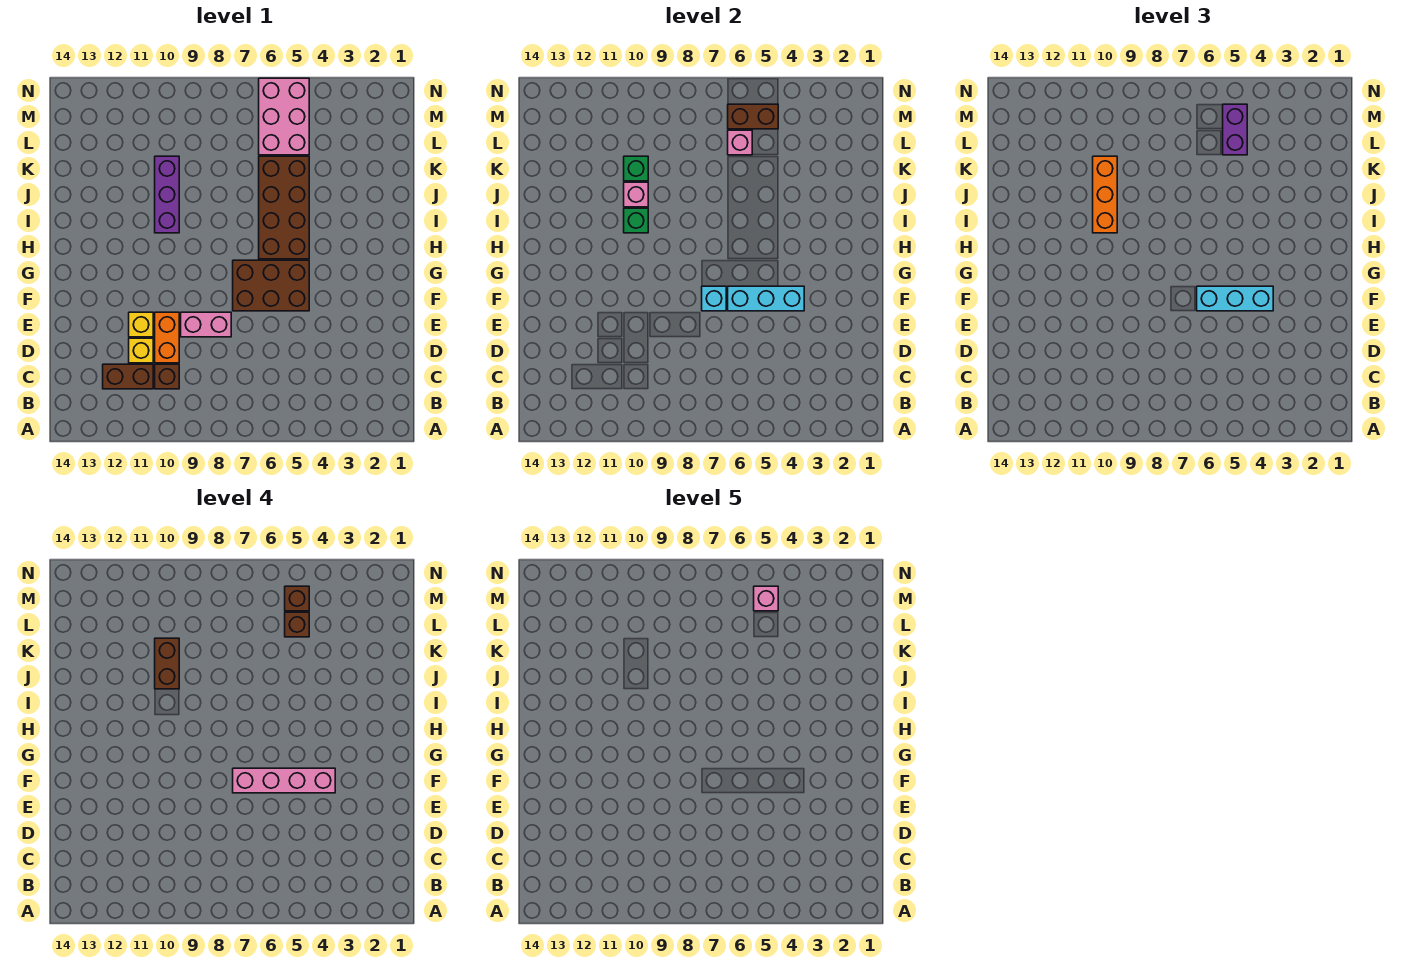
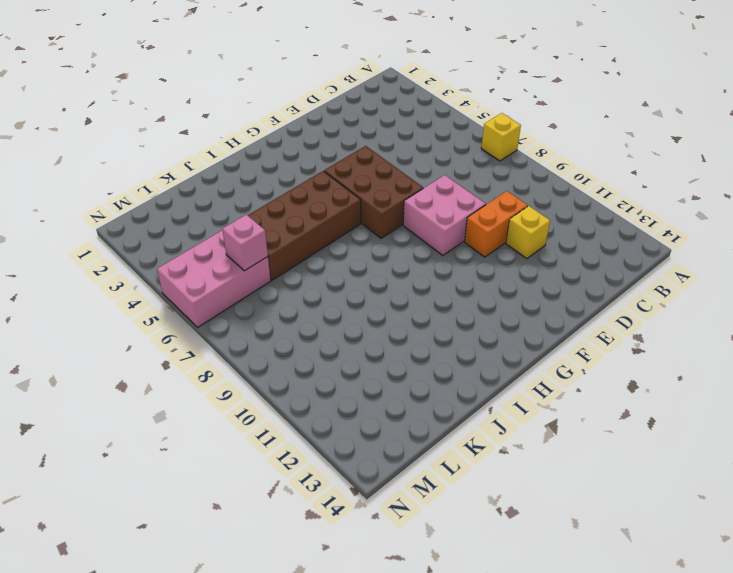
yellow brick A7 level 1 -> yellow brick E11 level 1
pink brick E8:F9 level 1 -> pink brick E8:E9 level 1
none -> brown brick C10 level 1
none -> brown brick C11:C12 level 1
none -> purple brick I10:K10 level 1

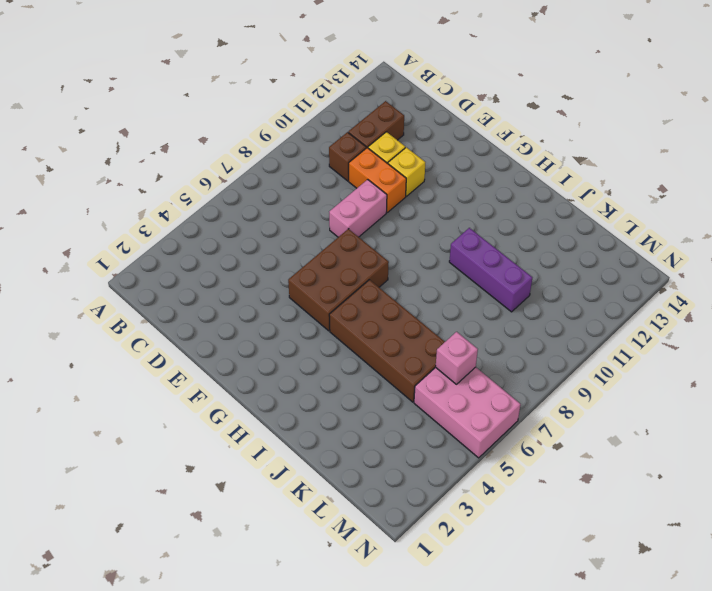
none -> cyan brick F4:F6 level 2
none -> cyan brick F7 level 2
none -> green brick I10 level 2

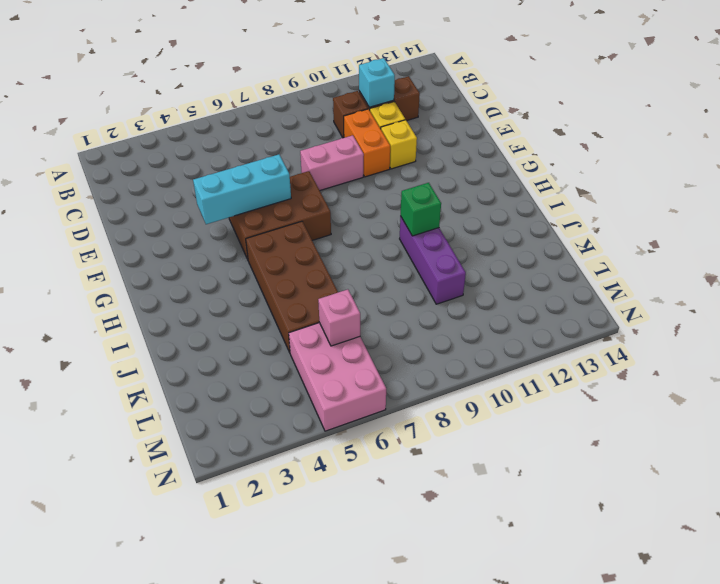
cyan brick C11 level 2 -> cyan brick F7 level 2
none -> pink brick J10 level 2
none -> green brick K10 level 2
none -> brown brick M5:M6 level 2

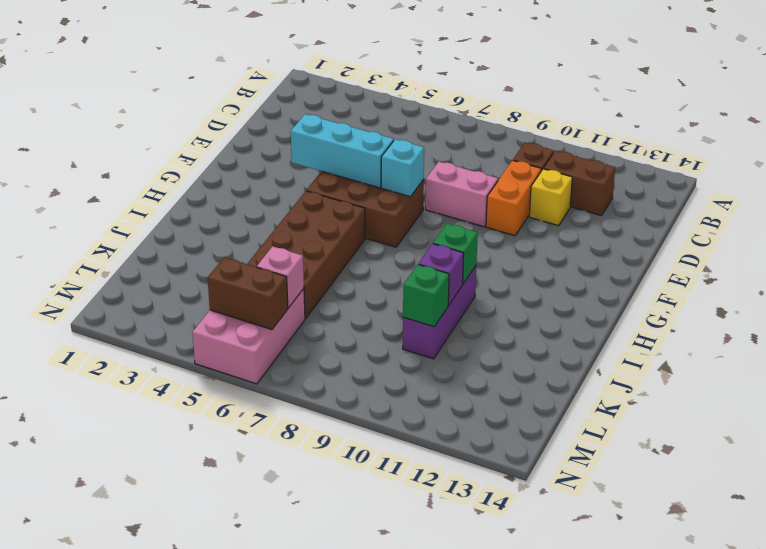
purple brick J10 level 2 -> pink brick J10 level 2
none -> yellow brick E11 level 1
none -> cyan brick F4:F6 level 3
none -> orange brick I10:K10 level 3

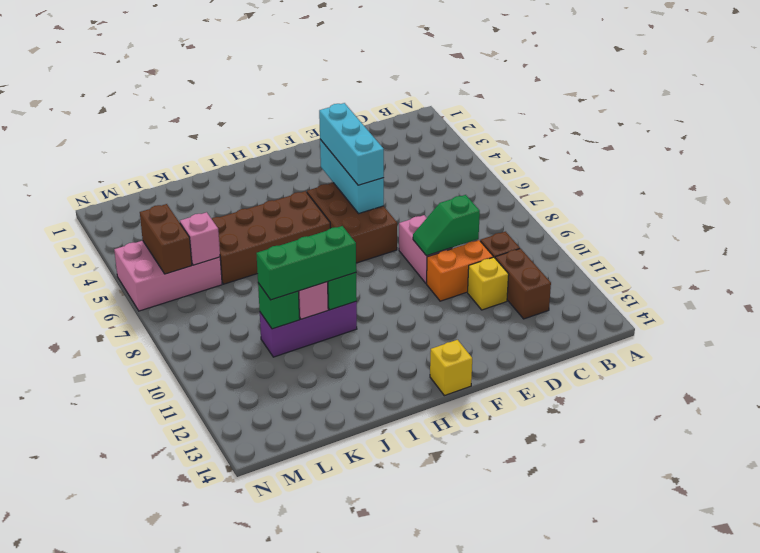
green slope D9:E9 level 2 top D -> none
yellow brick G14 level 1 -> yellow brick E11 level 1
green brick I10:K10 level 3 -> orange brick I10:K10 level 3
none -> cyan brick F7 level 2
none -> purple brick L5:M5 level 3
none -> pink brick F4:F7 level 4

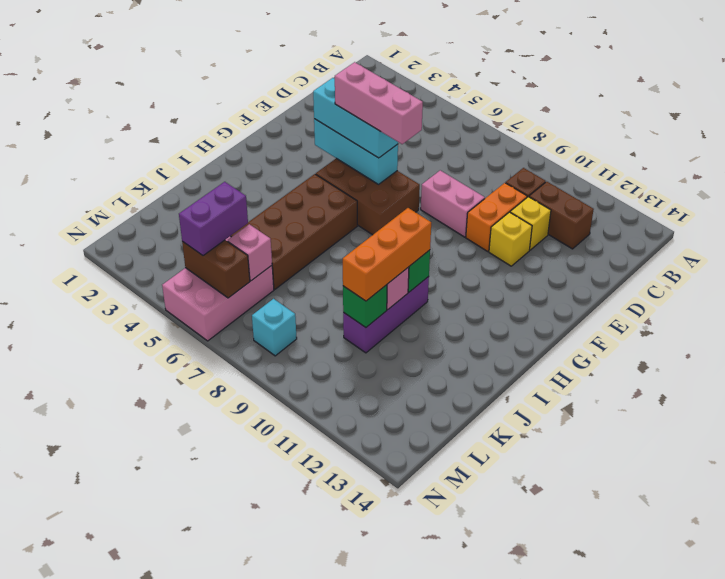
pink brick F5:F7 level 4 -> pink brick F4:F7 level 4
cyan brick M8 level 1 -> cyan brick F7 level 2
none -> brown brick J10:K10 level 4
none -> brown brick L5 level 4
none -> brown brick M5 level 4

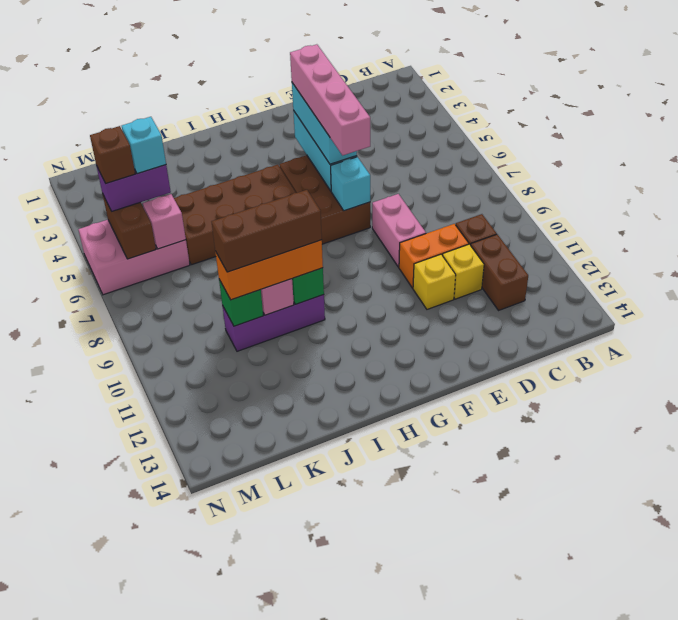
brown brick I10:K10 level 4 -> brown brick J10:K10 level 4
cyan brick L5 level 4 -> brown brick L5 level 4
none -> pink brick M5 level 5

